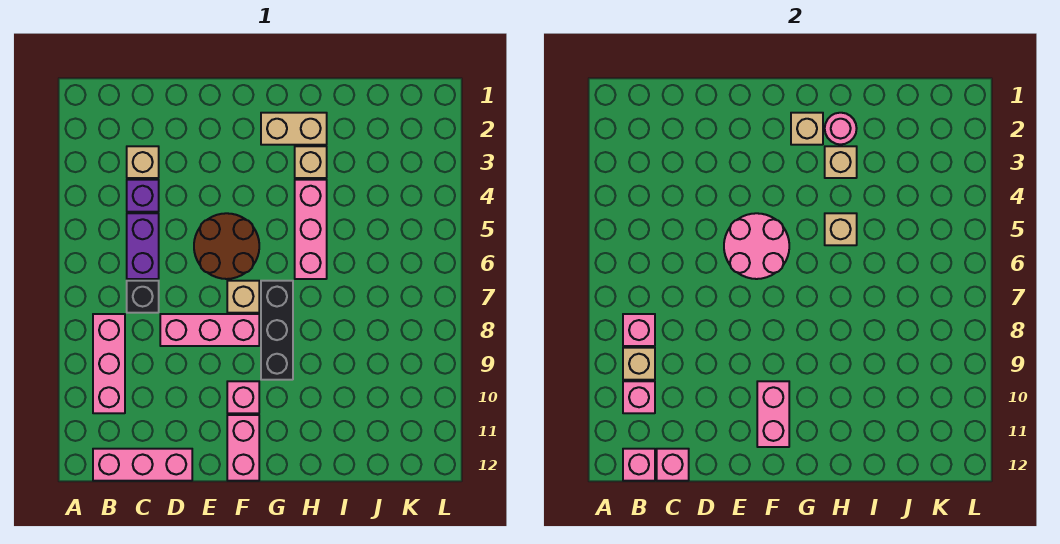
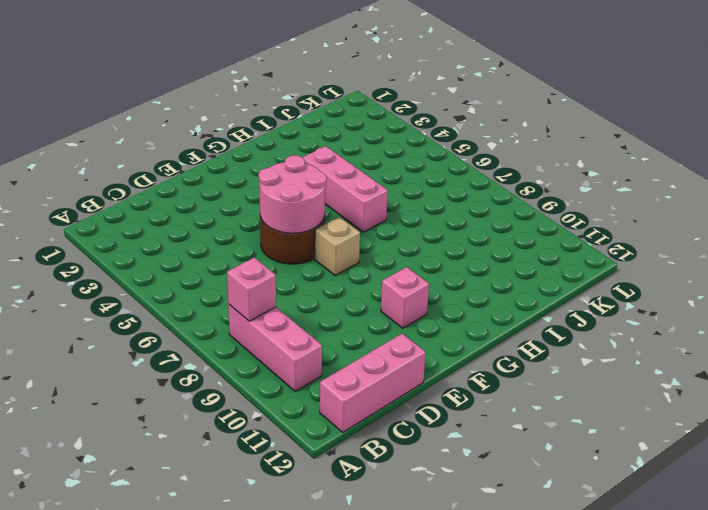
none -> tan brick C3 level 1
none -> purple brick C4 level 1
none -> purple brick C5:C6 level 1

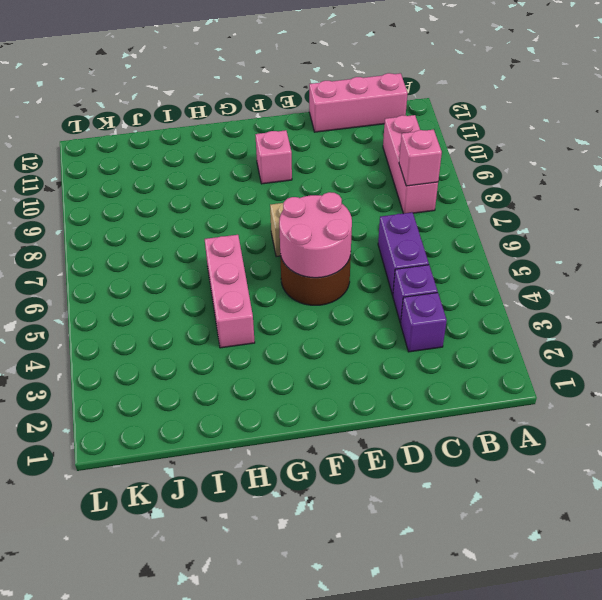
purple brick C3 level 1 -> tan brick C3 level 1
none -> black brick C7 level 1
none -> pink brick D8:F8 level 1
none -> pink brick F11:F12 level 1

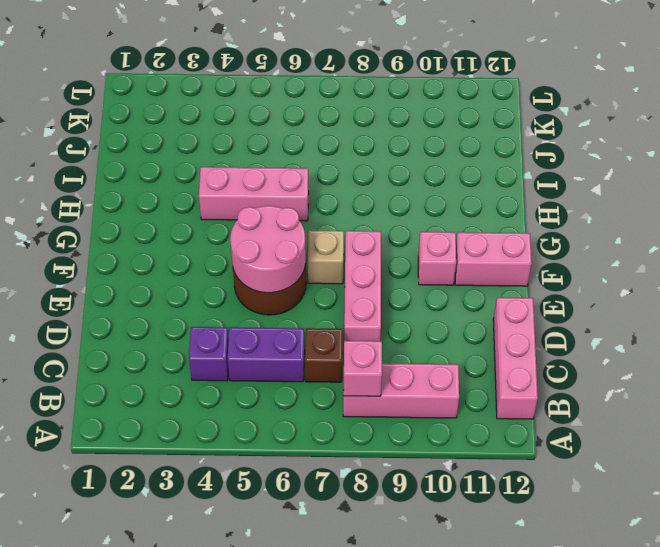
brown brick C7 level 1 -> black brick C7 level 1
none -> tan brick C3 level 1
none -> tan brick G2:H2 level 1
none -> black brick G7:G9 level 1

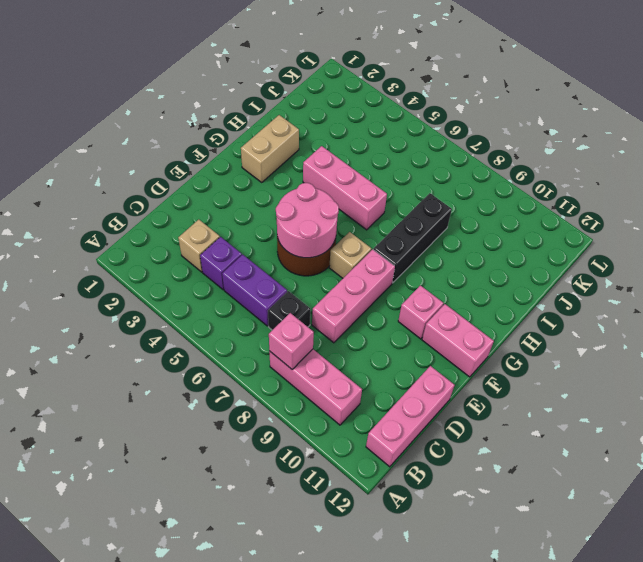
black brick G8:I8 level 1 -> black brick G7:G9 level 1
none -> tan brick H3 level 1
none -> tan brick B9 level 2
none -> pink brick B10 level 2

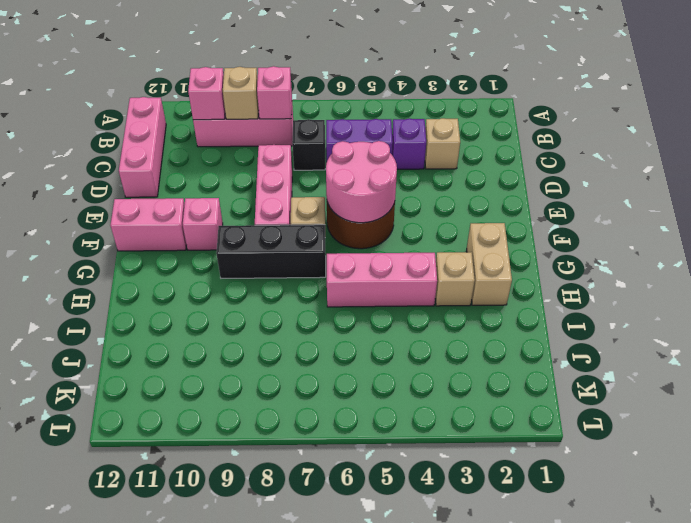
none -> pink brick B12 level 2
none -> pink brick C12 level 2
none -> pink brick F10:F11 level 2

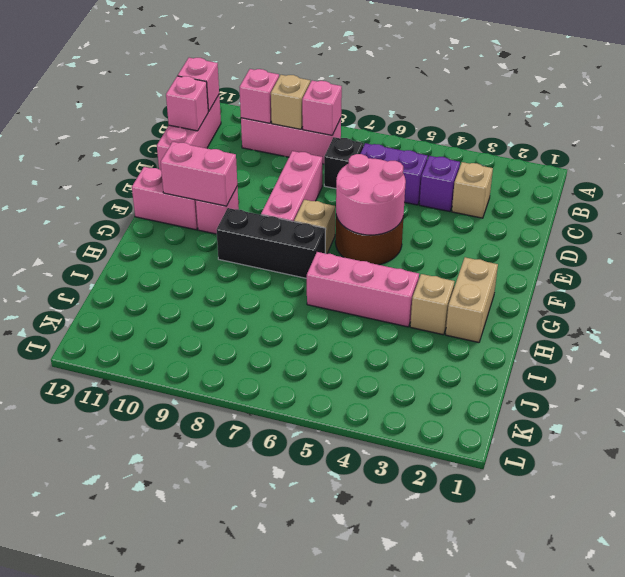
none -> tan brick G2 level 2
none -> pink round brick H2 level 2
none -> tan brick H3 level 2

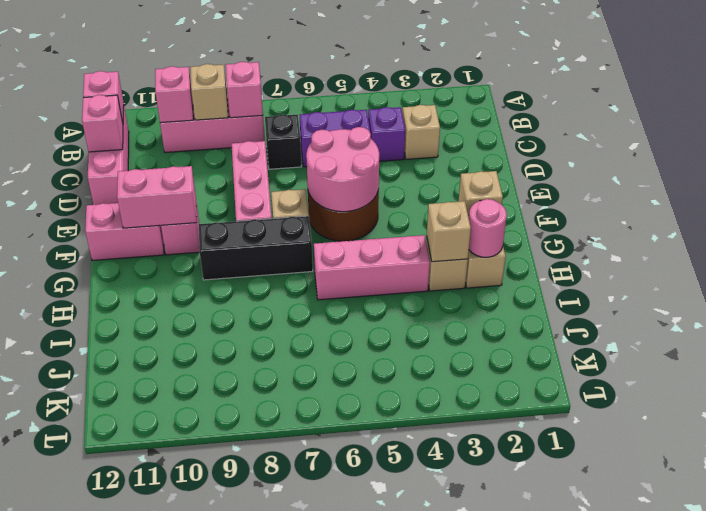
none -> tan brick H5 level 2

